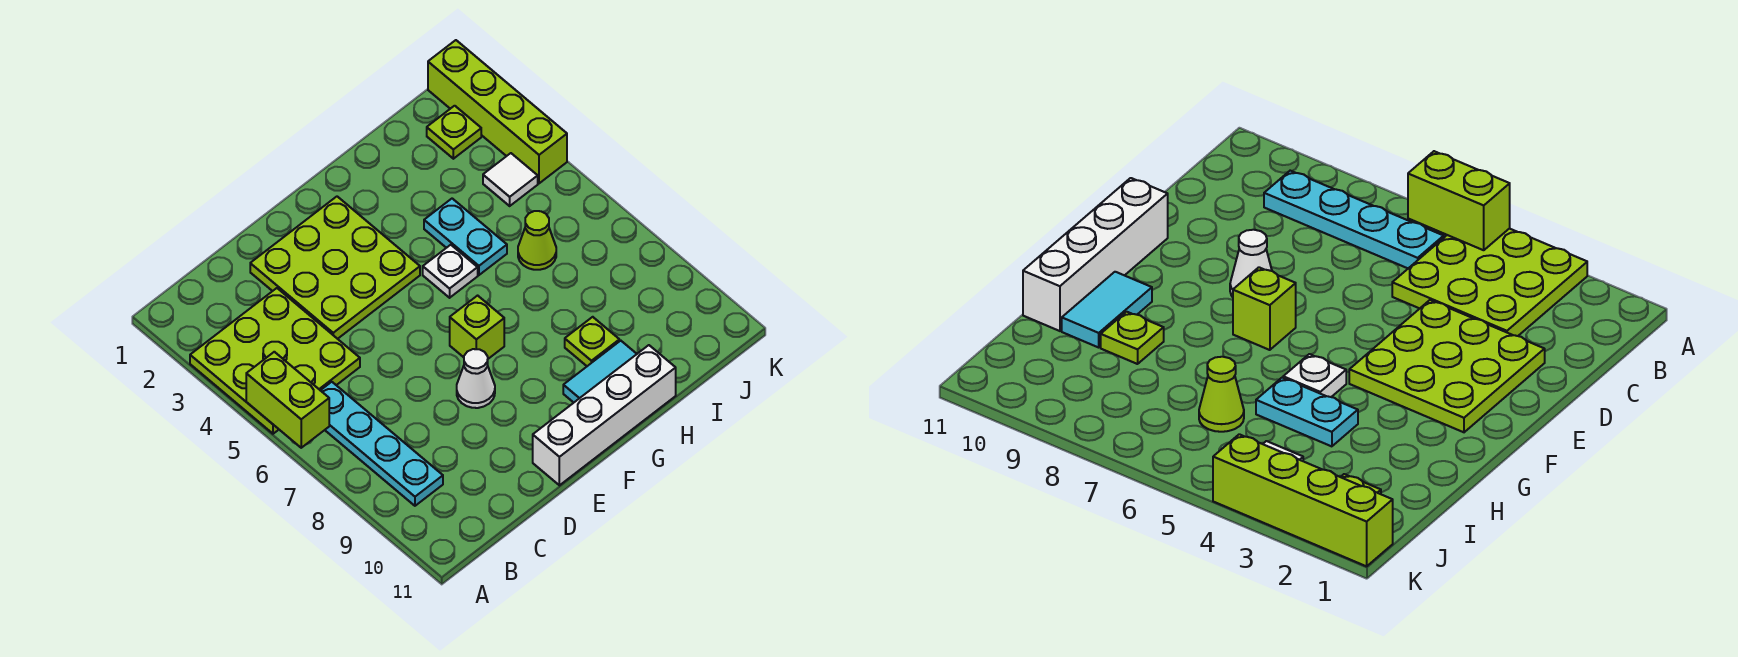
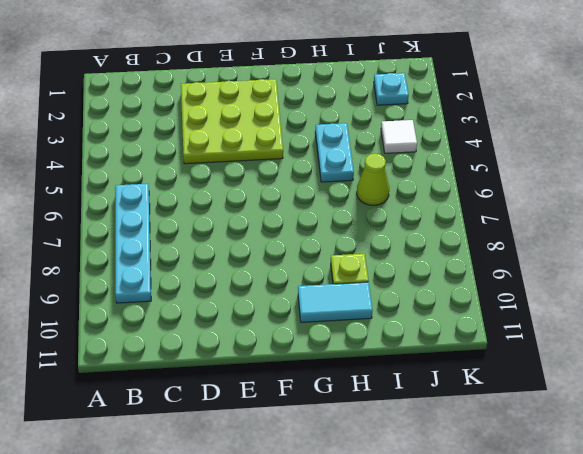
cyan plate J2 level 1 -> lime plate J2 level 1
none -> lime plate A3:C5 level 1
none -> white cone E8 level 1
none -> white brick E11:H11 level 1

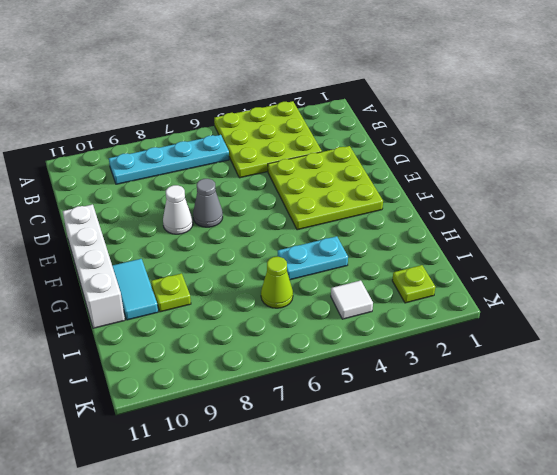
grey cone E7 level 1 -> none
none -> lime brick F7 level 1
none -> white plate G5 level 1
none -> lime brick K1:K4 level 1

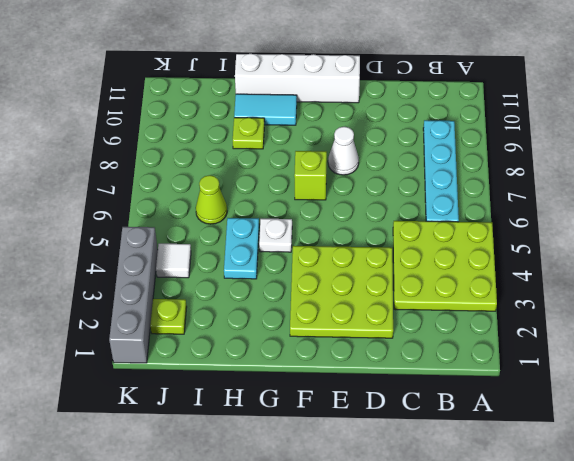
grey brick K1:K4 level 1 -> lime brick K1:K4 level 1
none -> lime brick A5:A6 level 2

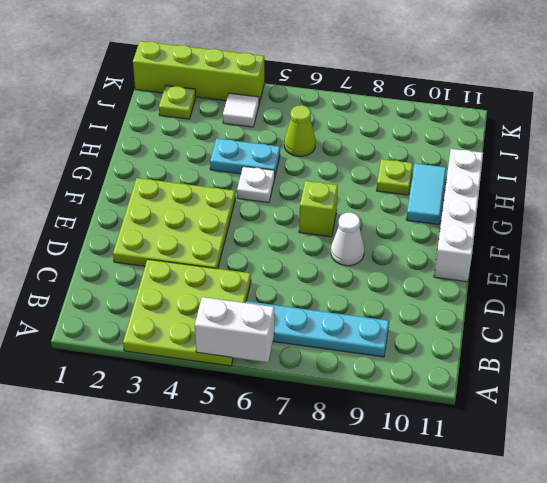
white brick A5:A6 level 2 -> lime brick A5:A6 level 2

